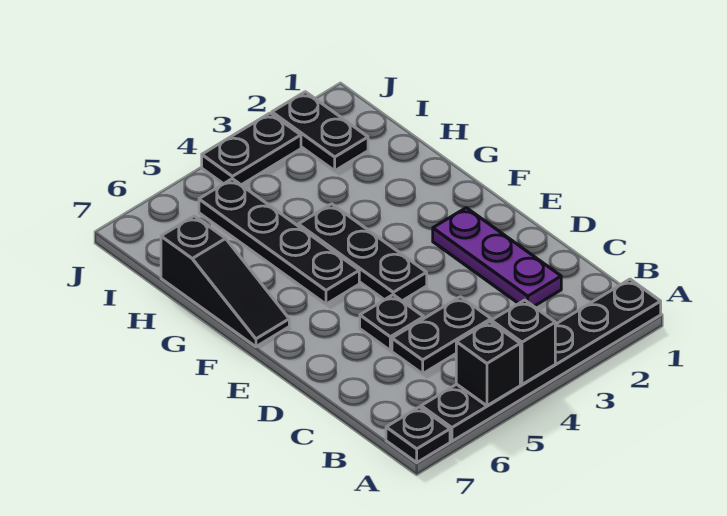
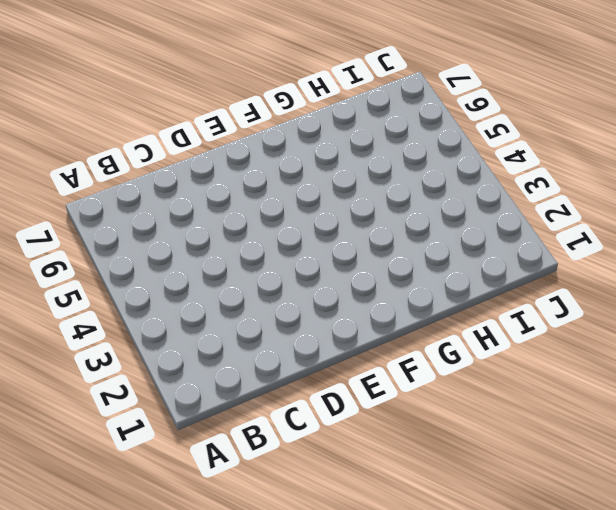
none -> black plate A1:A6 level 1
none -> black plate A7 level 1
none -> purple plate C2:E2 level 1

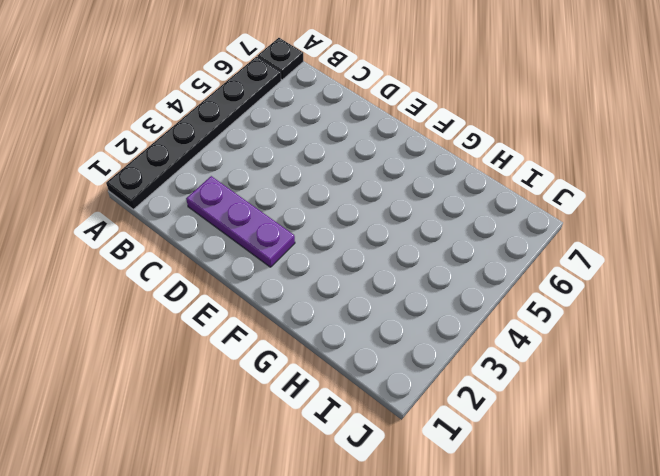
none -> black plate C4:C5 level 1
none -> black plate D5 level 1
none -> black plate E4:G4 level 1

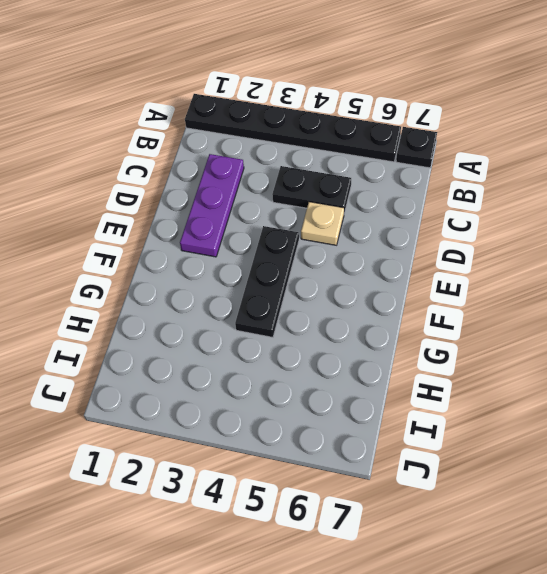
tan plate D5 level 1 -> black plate D5 level 1
none -> black plate F5:I5 level 1
none -> black slope F7:H7 level 1 top H
none -> black plate I2:J2 level 1

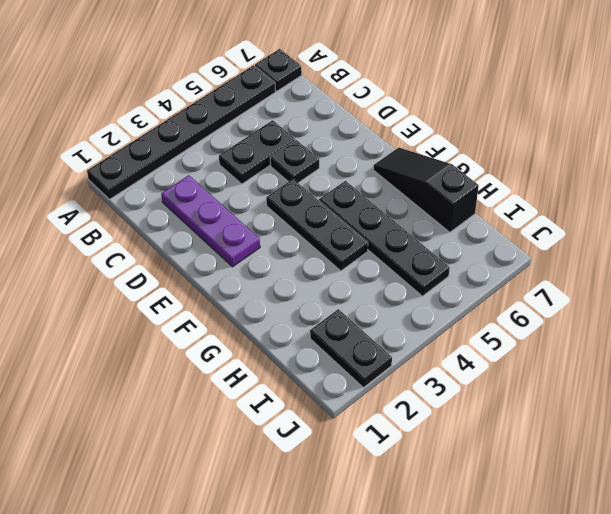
none -> black plate J3:J4 level 1
none -> black brick A4 level 2
none -> black brick A5 level 2

